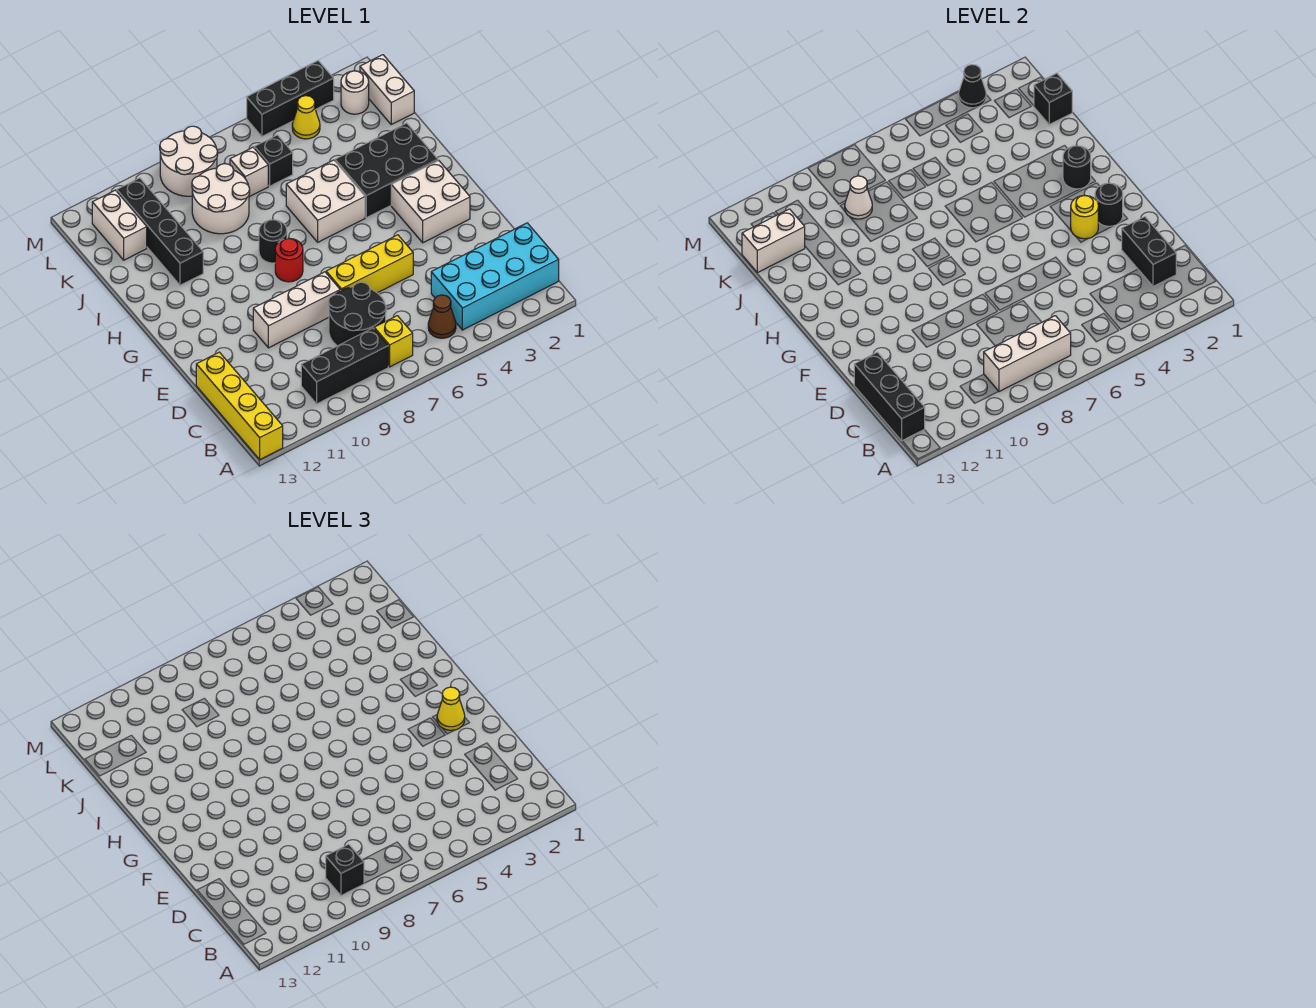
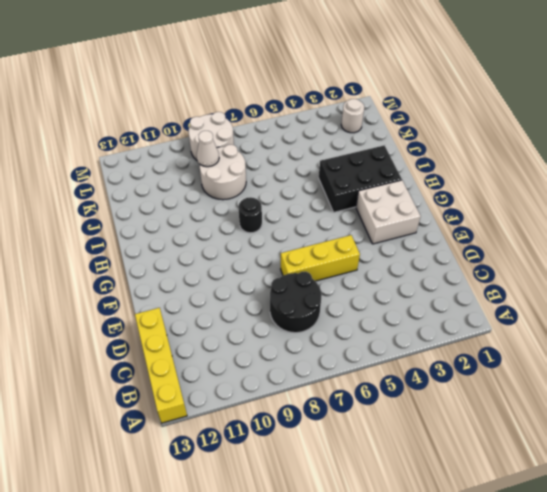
none -> cyan brick B1:C4 level 1
none -> brown cone B5 level 1
none -> yellow brick B7 level 1
none -> black brick B8:B10 level 1

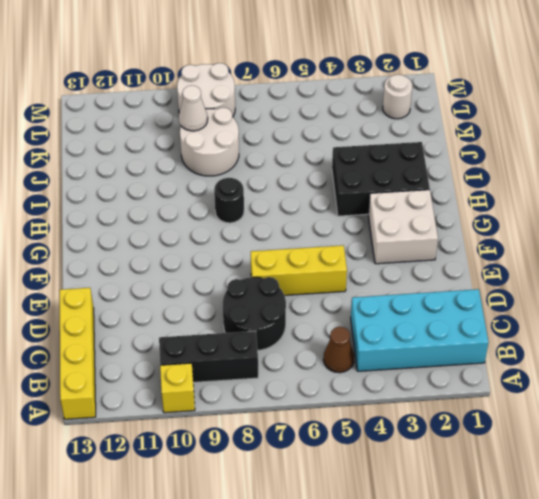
yellow brick A10 level 1 -> yellow brick B7 level 1
none -> white brick E8:E10 level 1
none -> red round brick G8 level 1
none -> white brick H5:I6 level 1
none -> black brick I11:L11 level 1

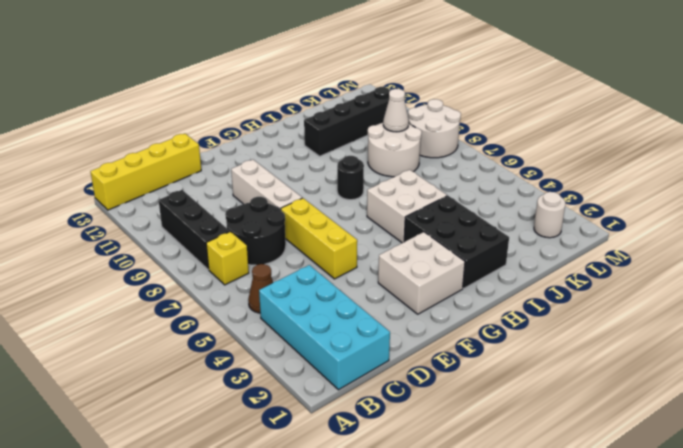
none -> red round brick G8 level 1
none -> white brick K1:L1 level 1
none -> black brick K6 level 1
none -> white brick K7 level 1

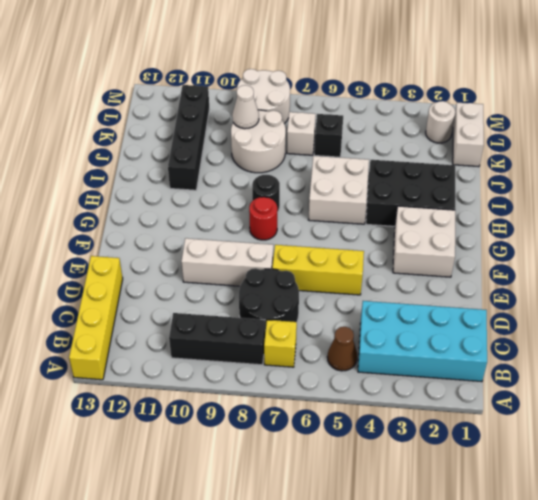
none -> white brick K12:L12 level 1
none -> yellow cone L4 level 1
none -> black brick M3:M5 level 1
none -> white brick B7:B9 level 2

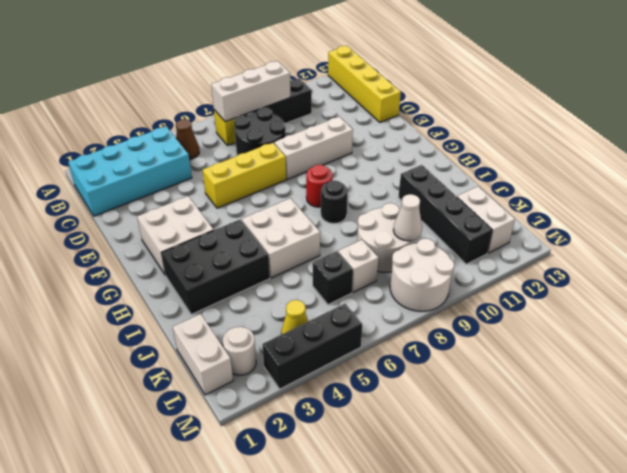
none -> black brick B13:D13 level 2
none -> black brick C2:D2 level 2
none -> black round brick F2 level 2
none -> yellow round brick F3 level 2

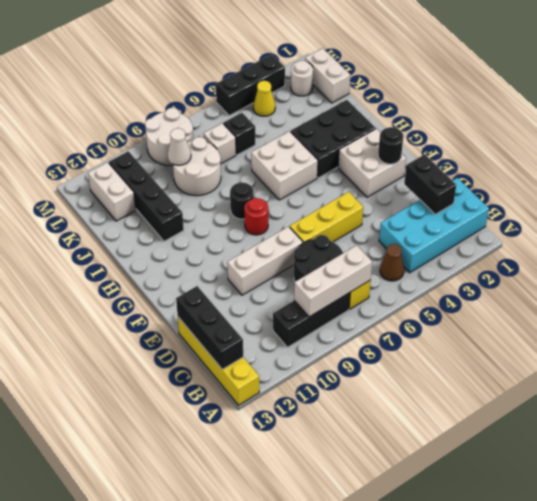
none -> yellow round brick F3 level 2
none -> black round brick H2 level 2
none -> black brick K1 level 2
none -> white brick K12:K13 level 2

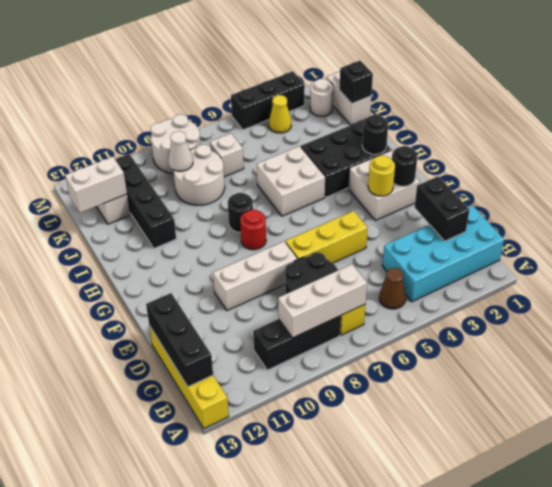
none -> black brick K6 level 1
none -> black cone M3 level 2
none -> black brick B9 level 3
none -> yellow cone F2 level 3

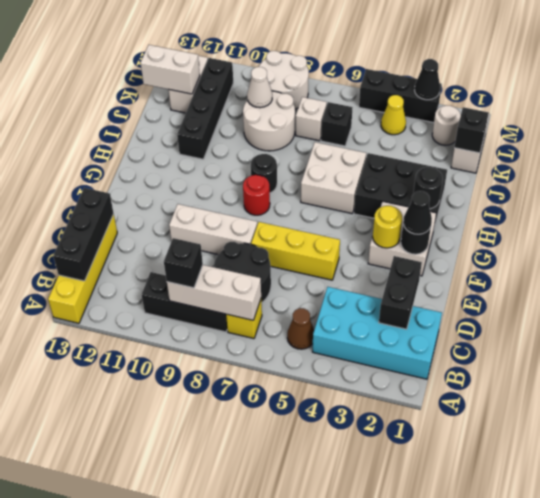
black cone F2 level 3 -> yellow cone F2 level 3

